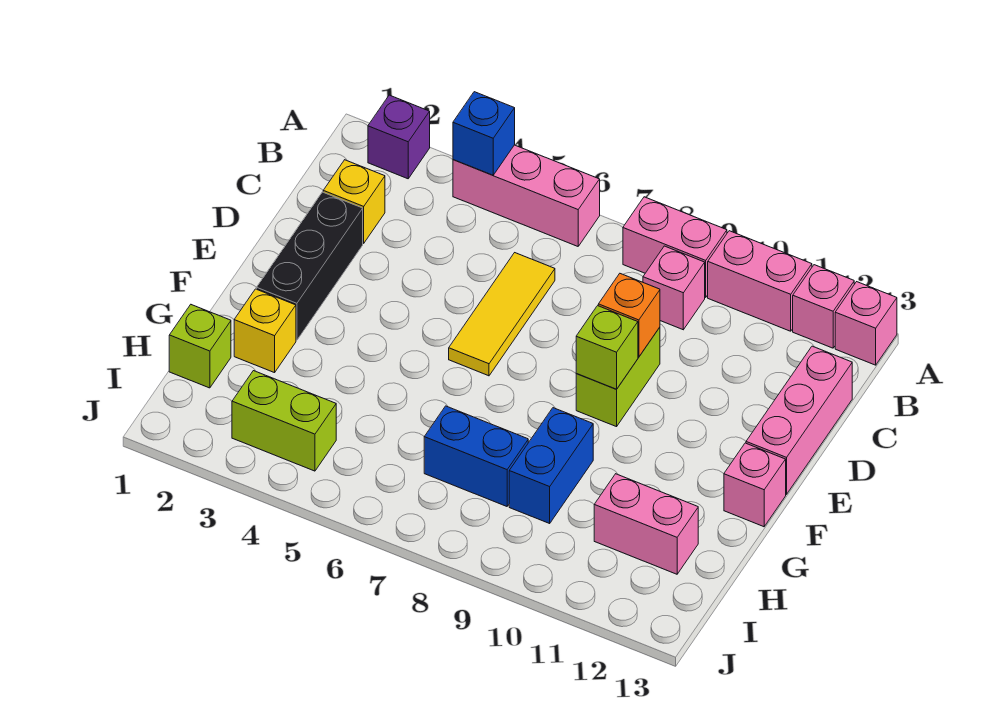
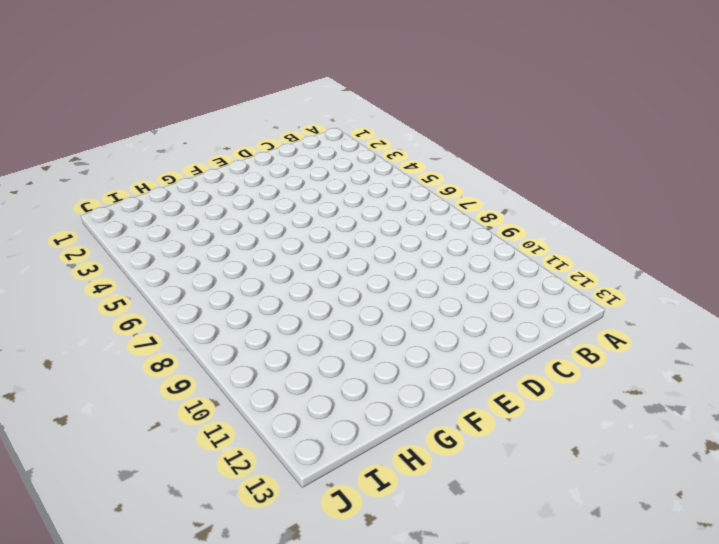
none -> purple brick A2 level 1
none -> pink brick A4:A6 level 1
none -> pink brick A8:A9 level 1

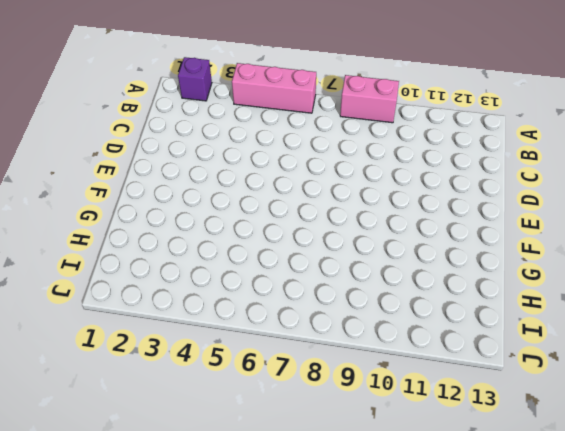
none -> pink brick A10:A11 level 1
none -> pink brick A12 level 1
none -> pink brick A13 level 1

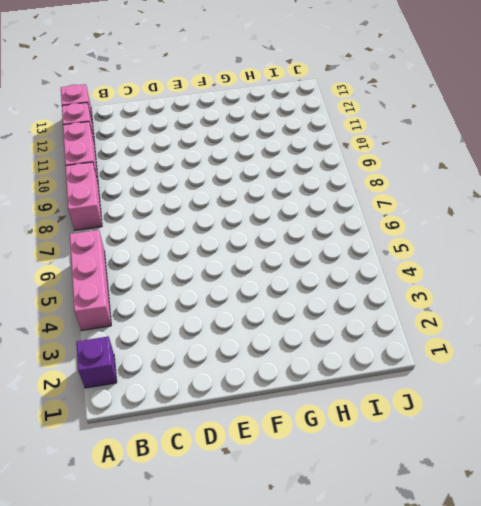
none -> pink brick B9 level 1
none -> yellow brick C2 level 1
none -> yellow tile C6:E6 level 1

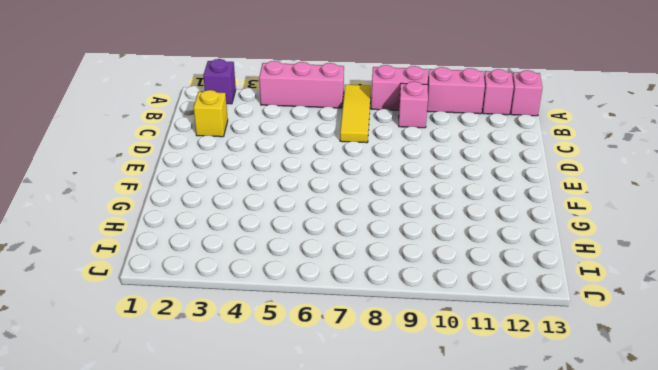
yellow tile A7:C7 level 1 -> yellow tile C6:E6 level 1
none -> pink brick C13:E13 level 1
none -> black brick D2:F2 level 1
none -> lime brick D9:E9 level 1

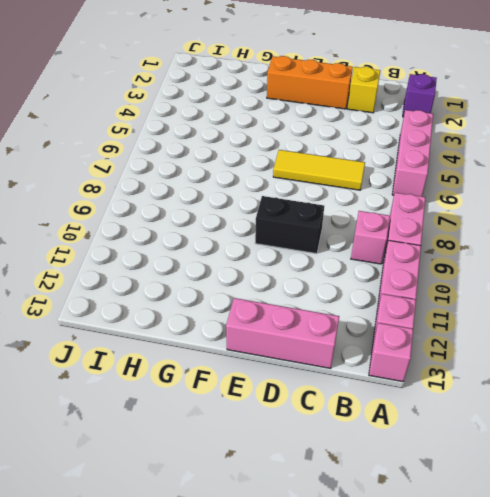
orange brick D2:F2 level 1 -> black brick D2:F2 level 1
black brick D9:E9 level 1 -> lime brick D9:E9 level 1
none -> pink brick F13 level 1
none -> yellow brick G2 level 1
none -> blue brick G9:H9 level 1

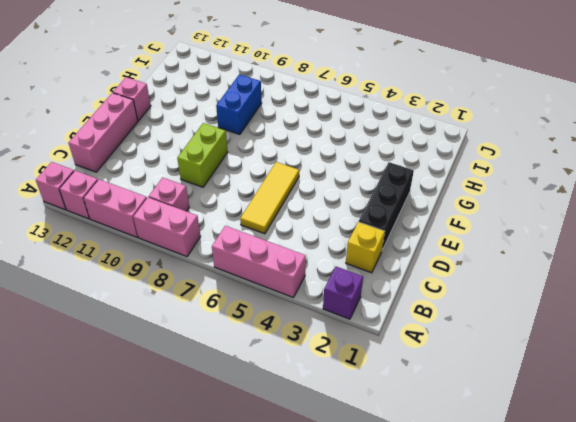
none -> yellow brick G2 level 1
none -> lime brick H1 level 1
none -> blue brick H7:H8 level 1

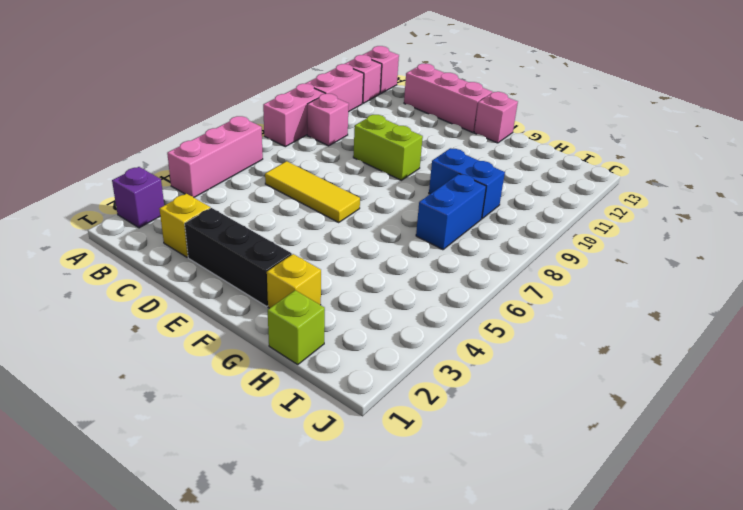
none -> pink brick H11:H12 level 1
none -> lime brick I3:I4 level 1
none -> blue brick A4 level 2

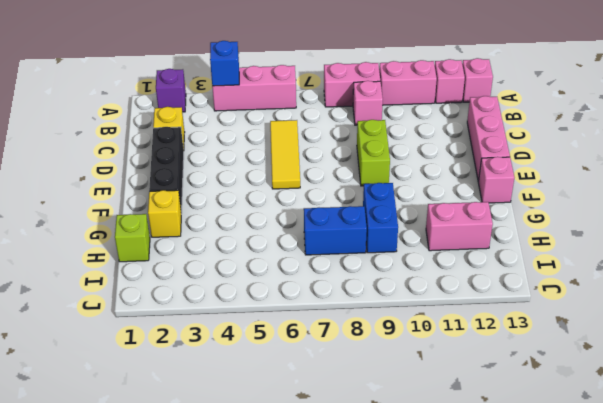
none -> lime brick I3:I4 level 1
none -> orange brick D9 level 2
none -> lime brick E9 level 2

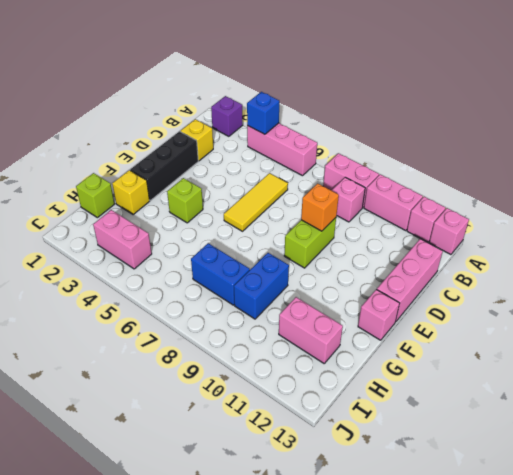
lime brick F4 level 1 -> lime brick E9 level 2
pink brick I3:I4 level 1 -> lime brick I3:I4 level 1

